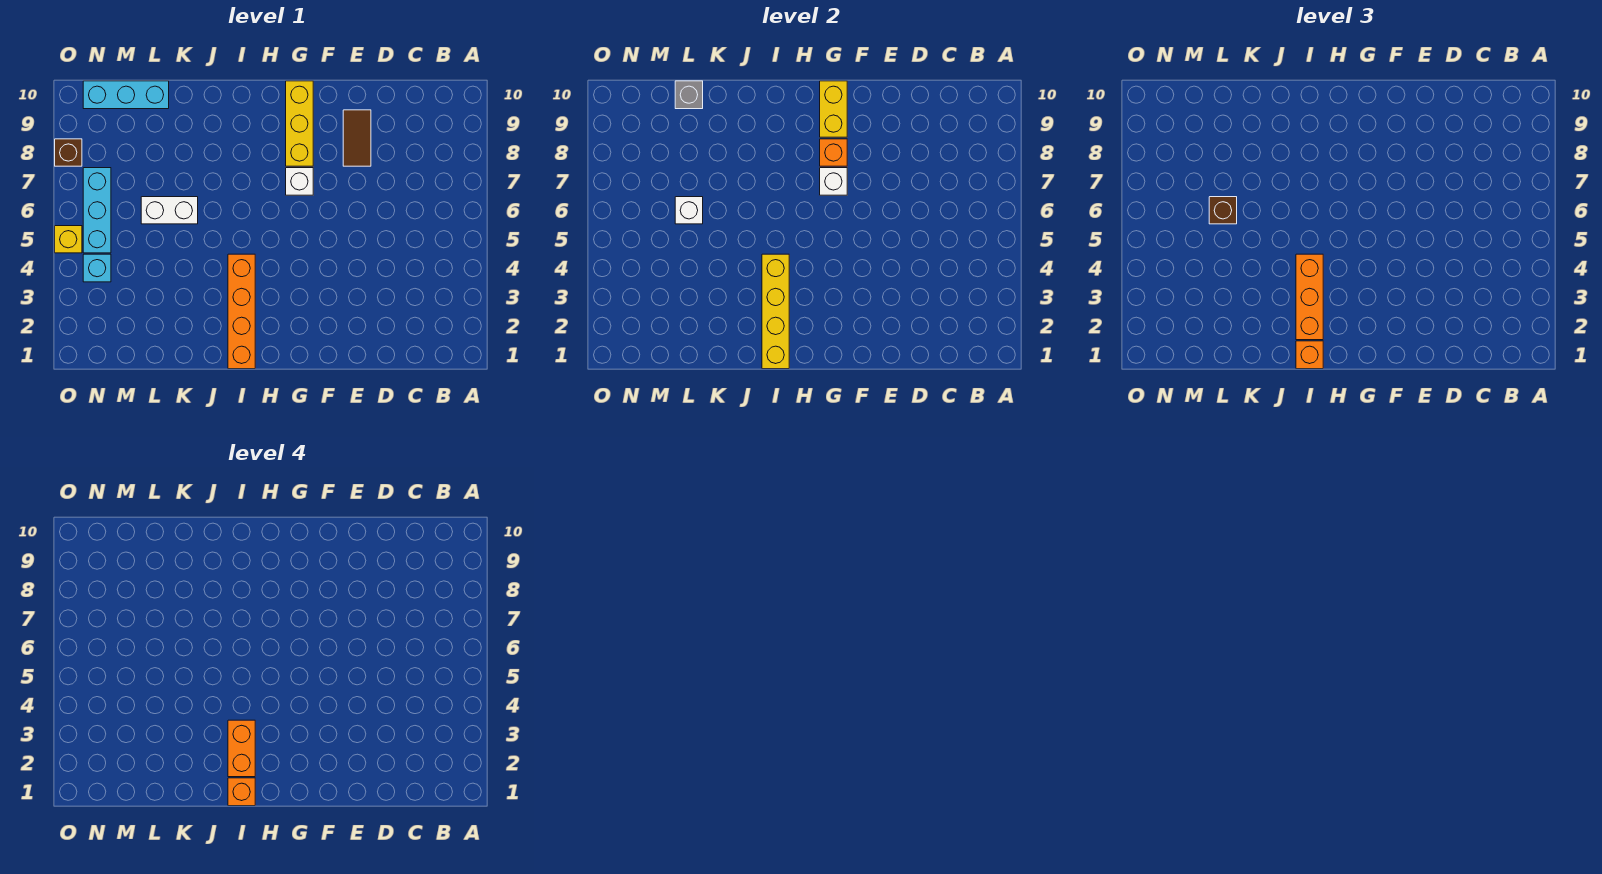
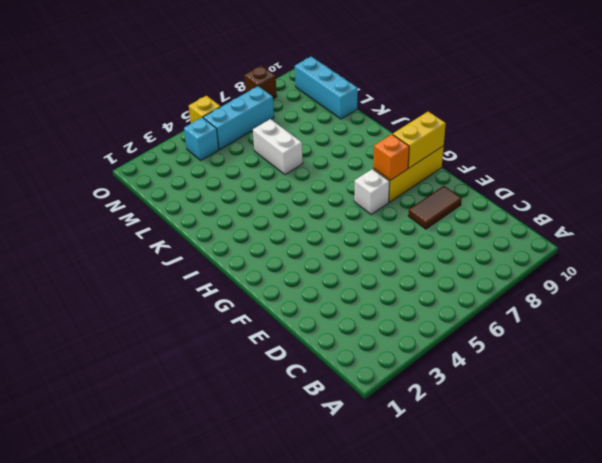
none -> orange brick I1:I4 level 1
none -> white brick G7 level 2
none -> yellow brick I1:I4 level 2

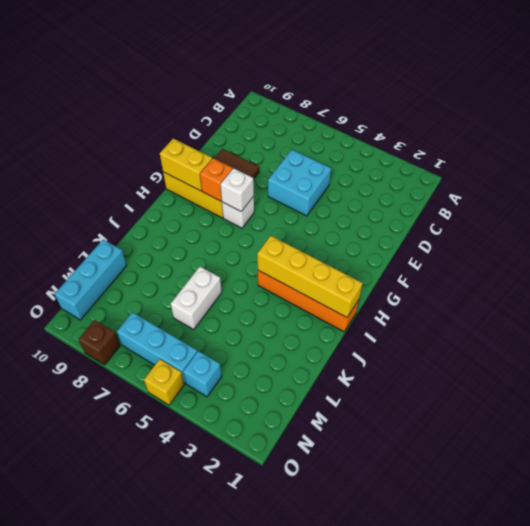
cyan brick D5:E6 level 1 -> none
none -> white brick L6 level 2
none -> grey brick L10 level 2
none -> orange brick I1 level 3

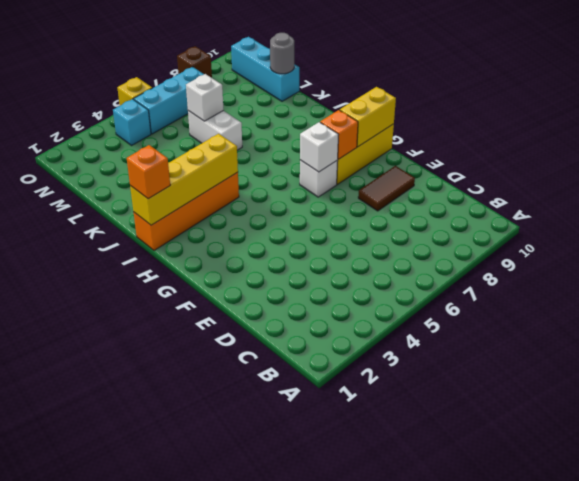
grey round brick L10 level 2 -> grey brick L10 level 2
none -> orange brick I2:I4 level 3
none -> brown brick L6 level 3
none -> orange brick I1 level 4

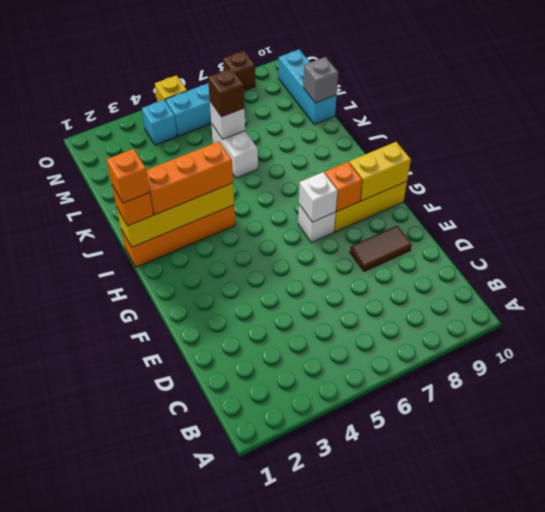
none -> orange brick I2:I3 level 4

